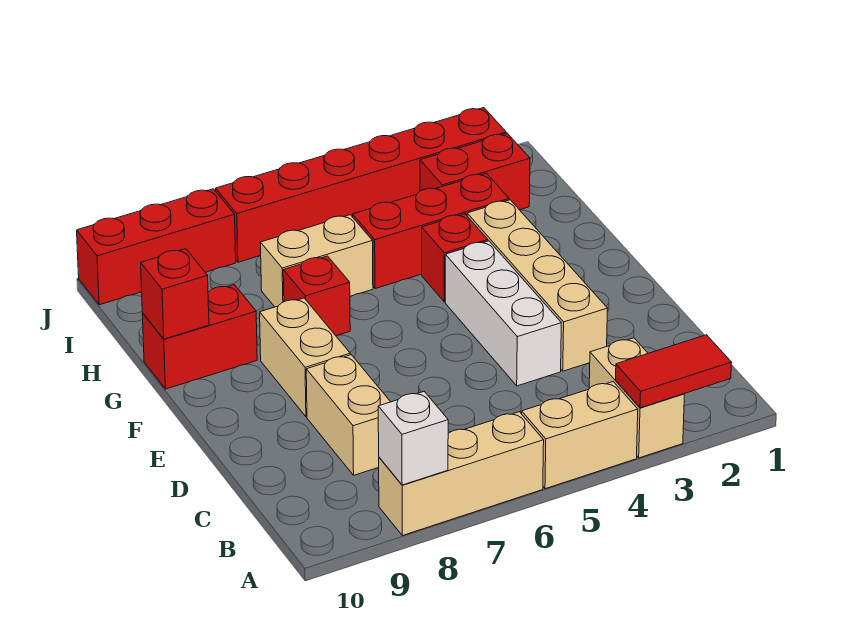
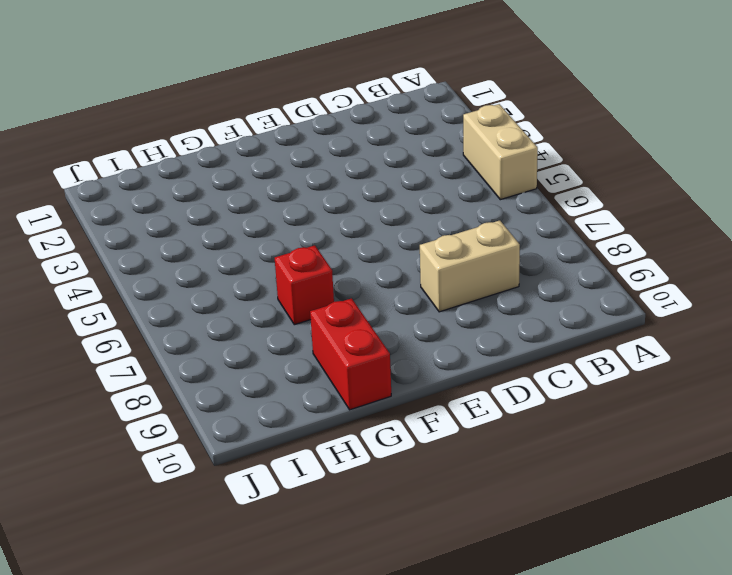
none -> tan brick A3:B3 level 1
none -> tan brick A6:A8 level 1
none -> tan brick D3:G3 level 1

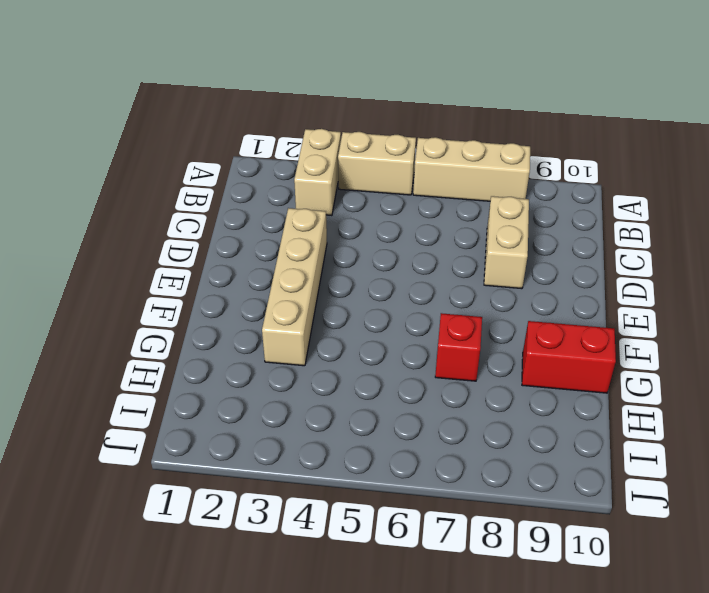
none -> white brick D4:F4 level 1
none -> tan brick E8:F8 level 1
none -> red brick G4 level 1

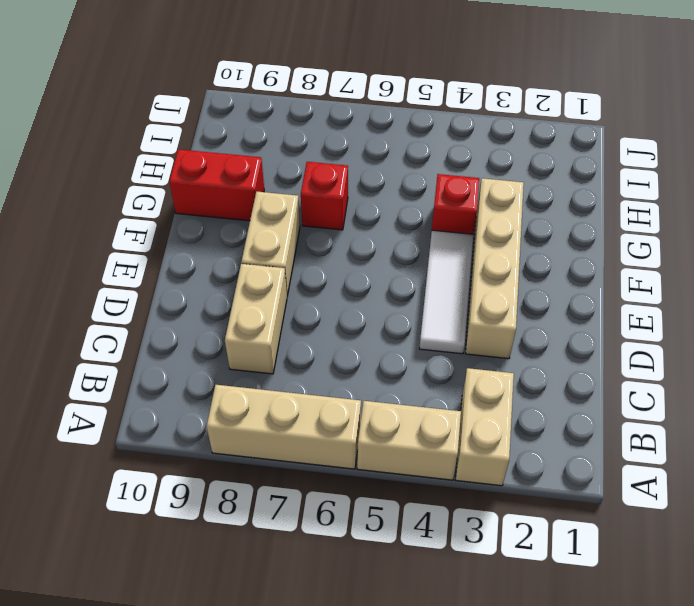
white tile D4:F4 level 1 -> white brick D4:F4 level 1
none -> red brick H3:H5 level 1
none -> tan brick H6:H7 level 1
none -> red brick I2:I3 level 1

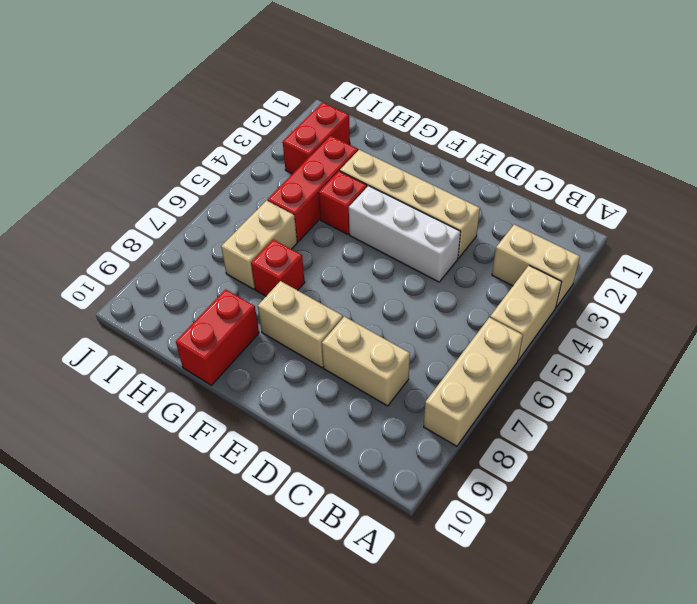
none -> red brick J2:J7 level 1
none -> red brick J8:J10 level 1
none -> red tile A2:A3 level 2

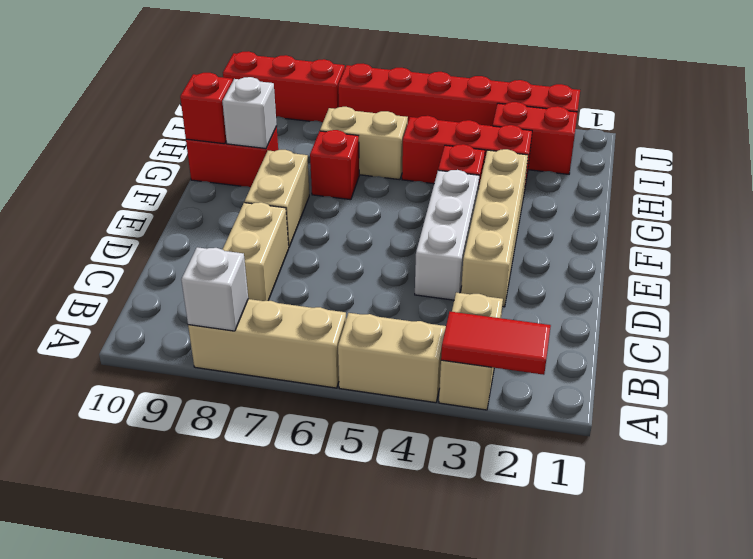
white brick G9 level 2 -> none

